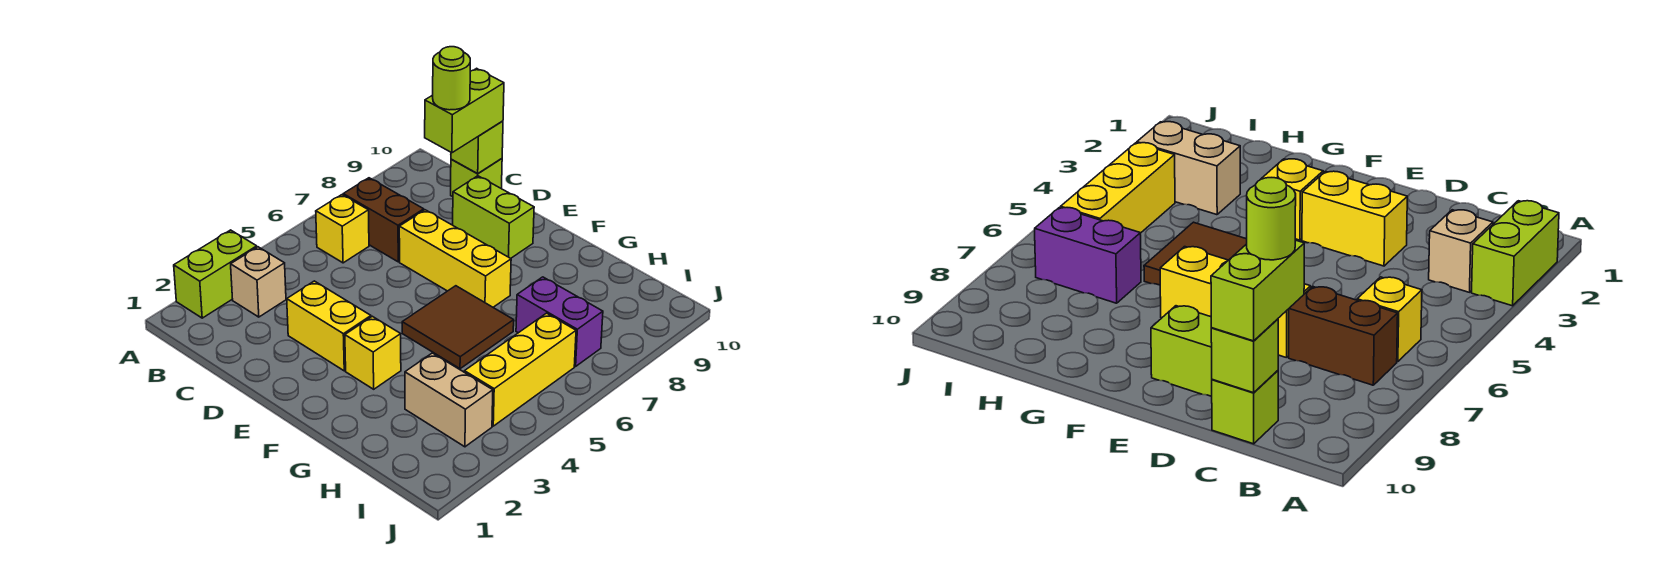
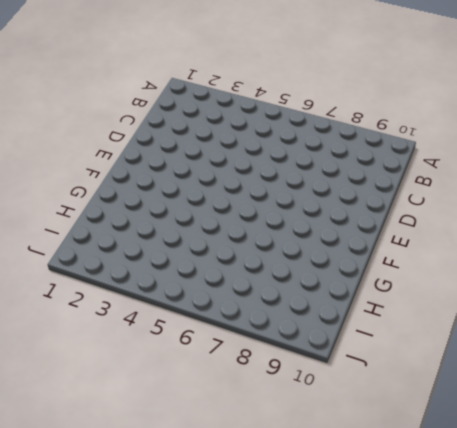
none -> lime brick A2:A3 level 1
none -> tan brick B3 level 1
none -> yellow brick B6 level 1

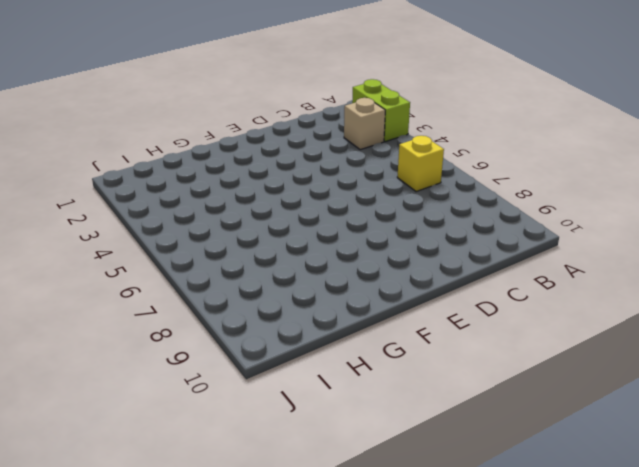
none -> brown brick B7:C7 level 1
none -> lime brick C10 level 1
none -> yellow brick D3:E3 level 1

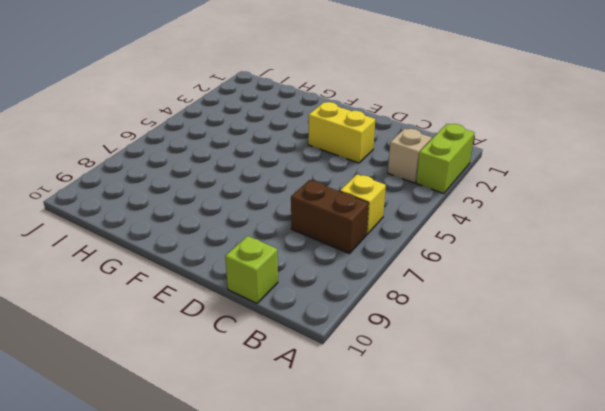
none -> yellow brick D7:F7 level 1
none -> lime brick D9:E9 level 1
none -> yellow brick F3 level 1

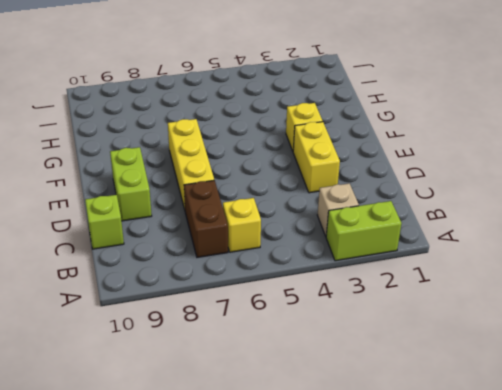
none -> brown tile F5:G6 level 1
none -> tan brick H3:I3 level 1
none -> purple brick H7:I7 level 1

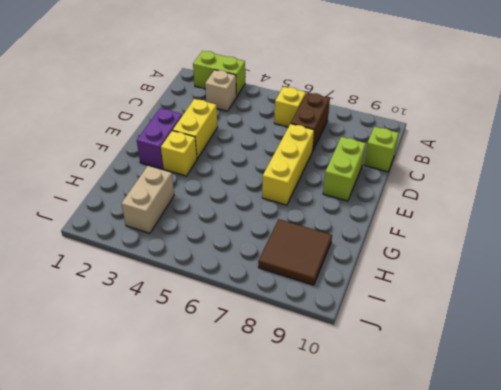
purple brick E2:F2 level 1 -> purple brick H7:I7 level 1
brown tile H8:I9 level 1 -> brown tile F5:G6 level 1
none -> yellow brick I4:I6 level 1
none -> lime brick C10 level 2
none -> lime brick C9:C10 level 3

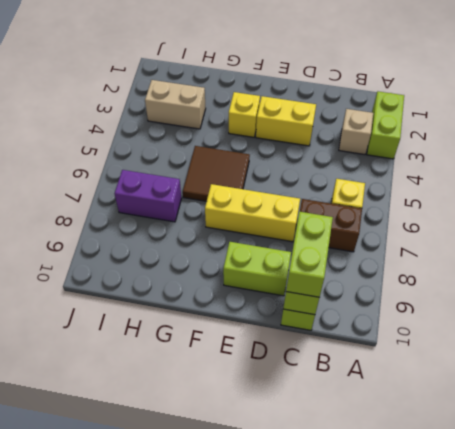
none -> yellow brick I4:I6 level 1
none -> lime round brick C9 level 4

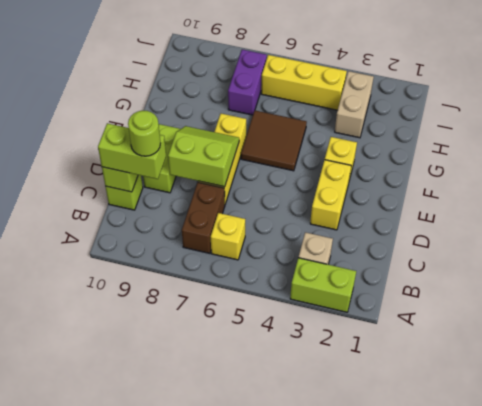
lime slope D7:E8 level 2 top D -> none

